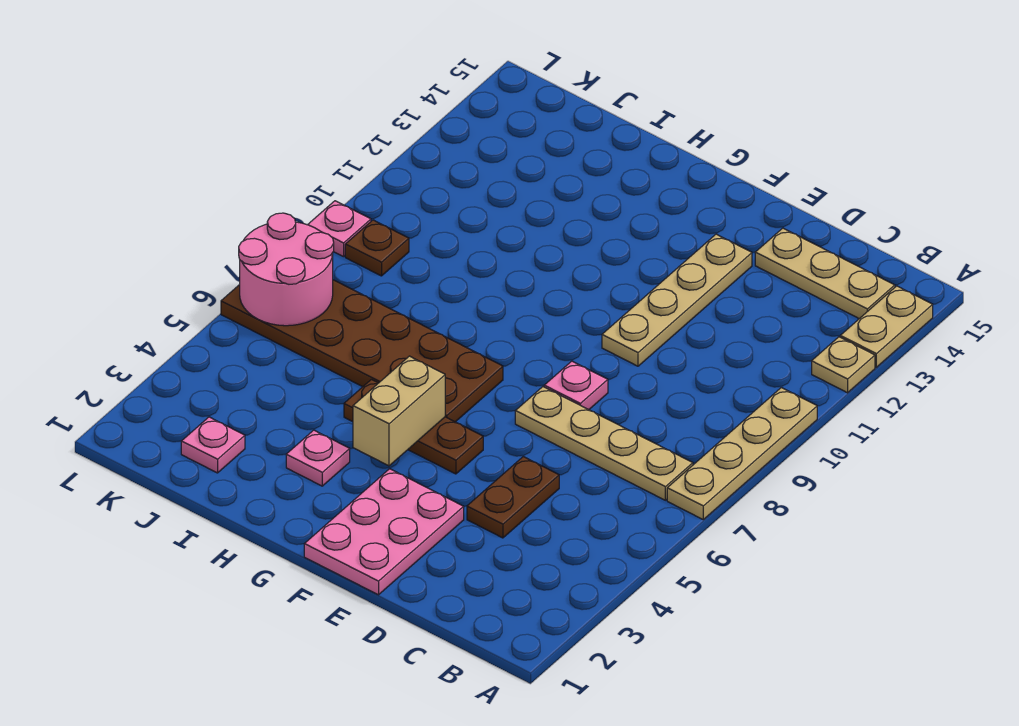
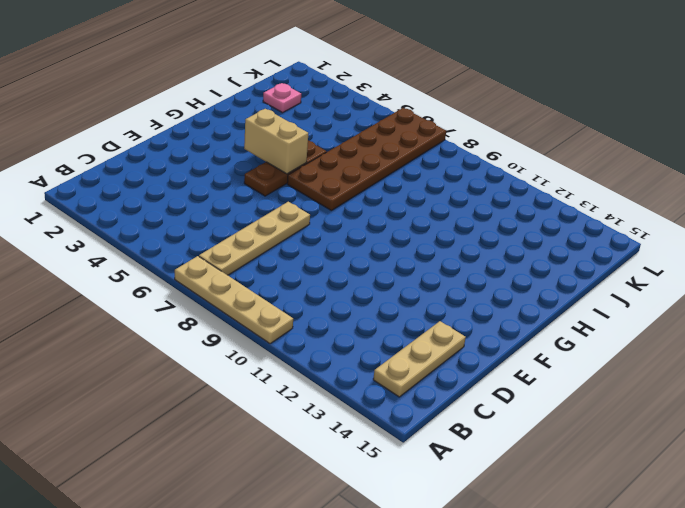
none -> tan plate A12 level 1
none -> tan plate A13:A14 level 1
none -> brown plate D4:D5 level 1

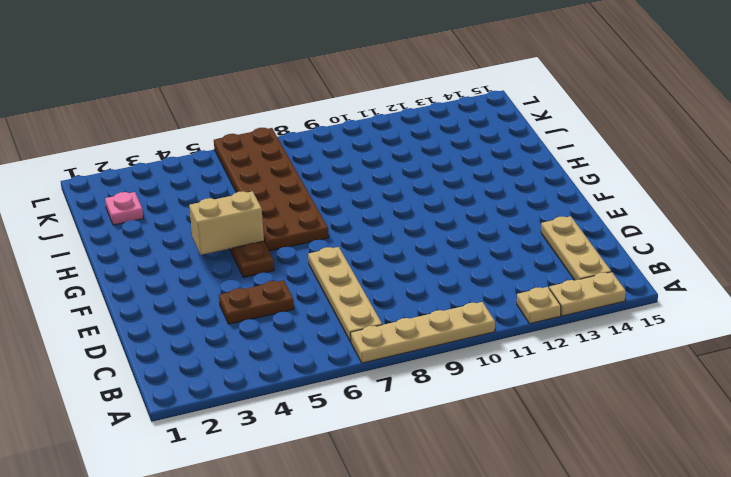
none -> pink plate E1:F3 level 1
none -> pink plate E8 level 1
none -> tan plate E10:E13 level 1

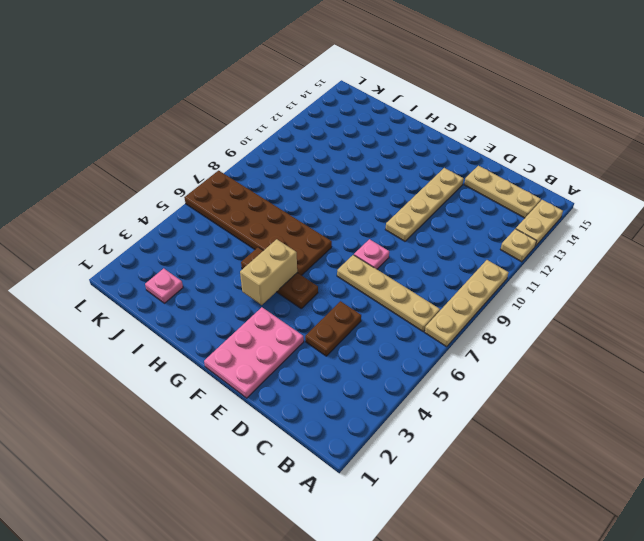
none -> pink plate H3 level 1
none -> brown plate K9 level 1
none -> pink plate L9 level 1

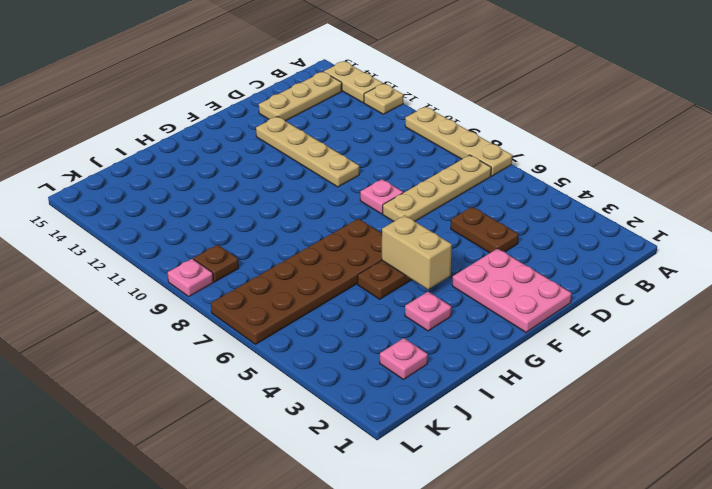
none -> pink round brick K6:L7 level 2

